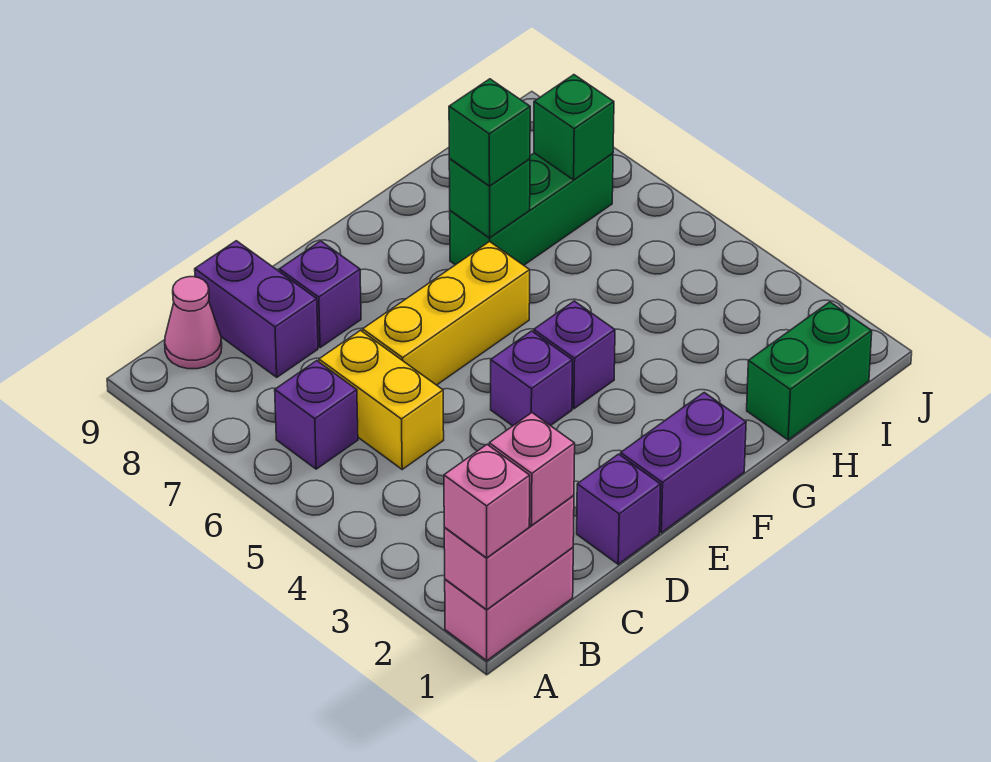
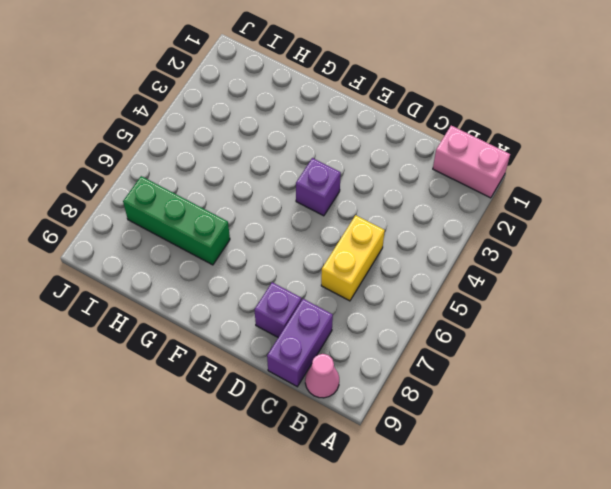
none -> purple brick B6 level 1
none -> purple brick D1 level 1
none -> yellow brick D6:F6 level 1

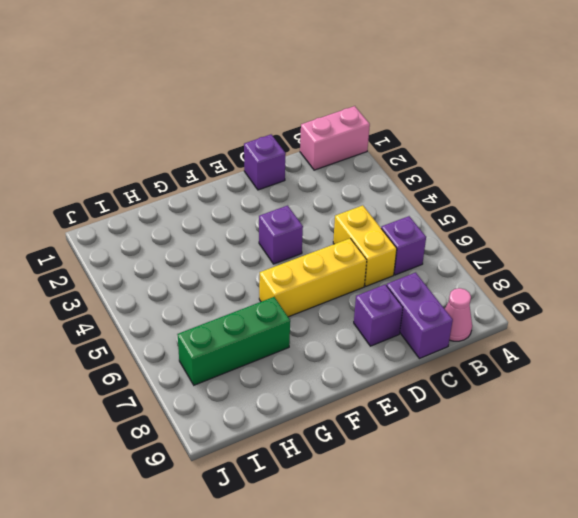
none -> purple brick E1:F1 level 1
none -> purple brick F4 level 1
none -> green brick H1:I1 level 1

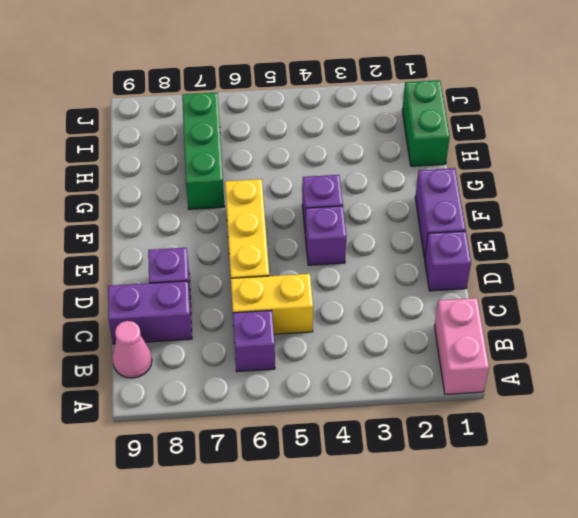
none -> pink brick A1:B1 level 2
none -> green brick G7 level 2
none -> green brick I7 level 2

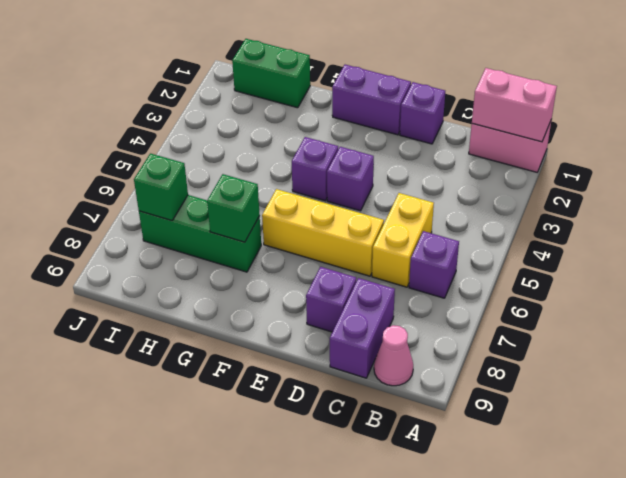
none -> pink brick A1 level 3
none -> pink brick B1 level 3
none -> green brick G7 level 3

